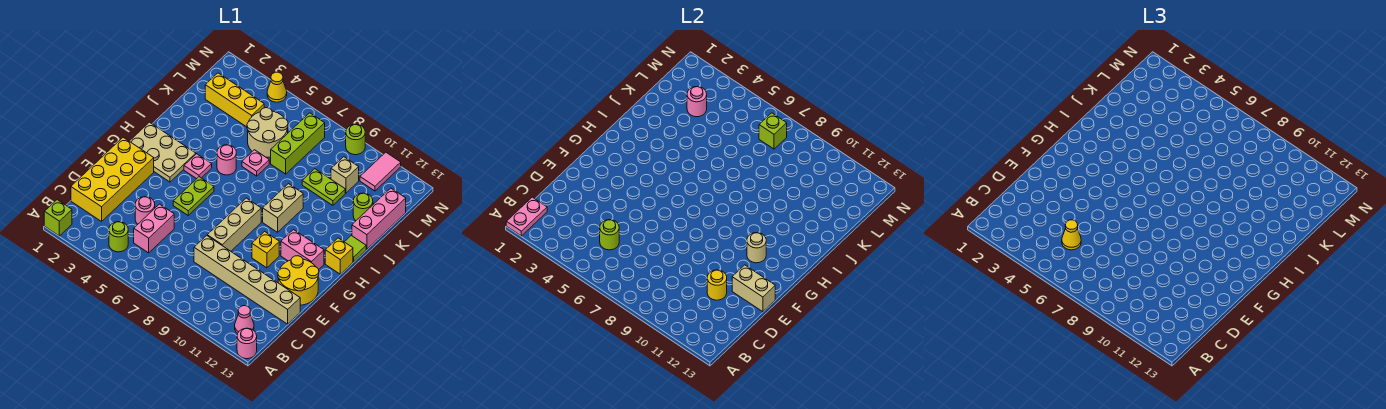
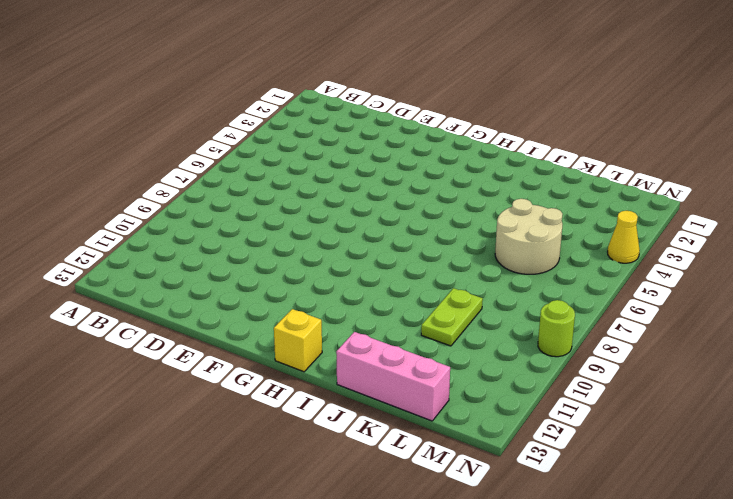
none -> lime brick A1 level 1
none -> pink round brick A13 level 1
none -> lime round brick B4 level 1
none -> pink cone B12 level 1

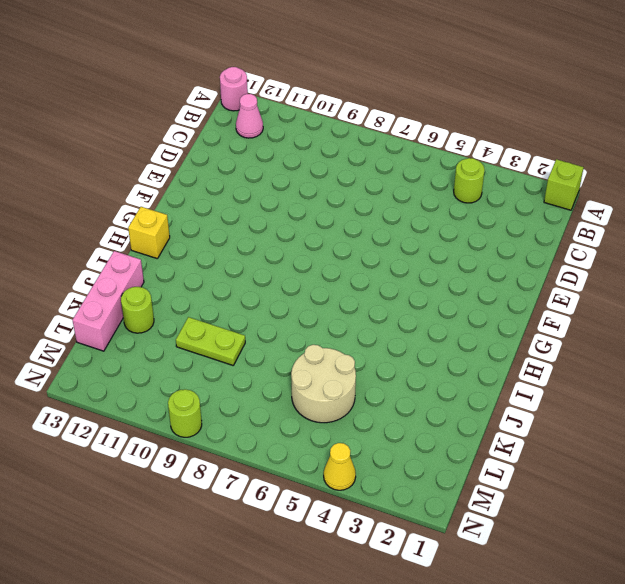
none -> yellow brick C1:F2 level 1
none -> pink brick C5:D5 level 1
none -> pink round brick D4 level 1
none -> tan brick D8:D13 level 1

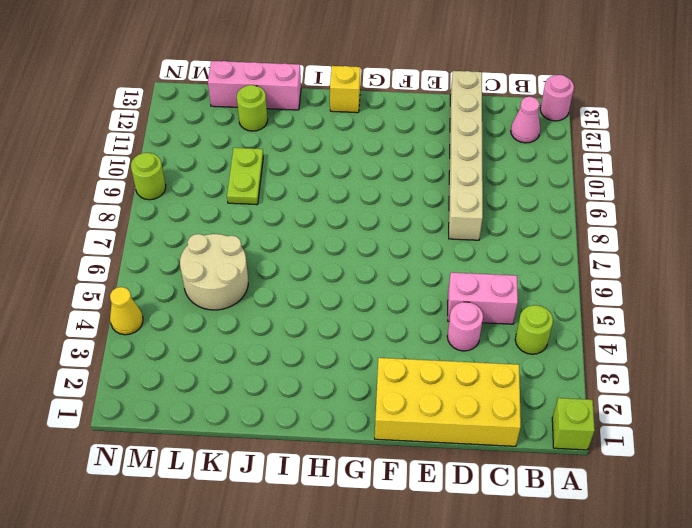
none -> tan brick E8:G8 level 1
none -> yellow round brick E12:F13 level 1
none -> lime plate F5:G5 level 1
none -> yellow brick F10 level 1

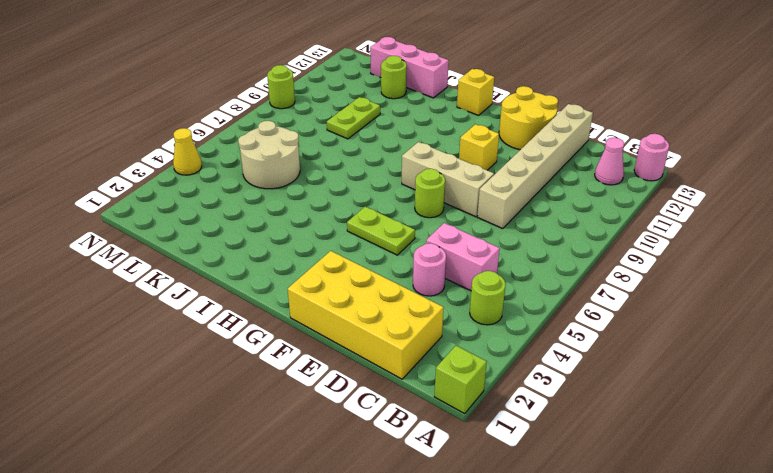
lime round brick F7 level 1 -> lime round brick C5 level 2
none -> tan plate G1:H3 level 1
none -> pink brick G11:G12 level 1
none -> pink plate H4 level 1
none -> tan brick H9:I9 level 1

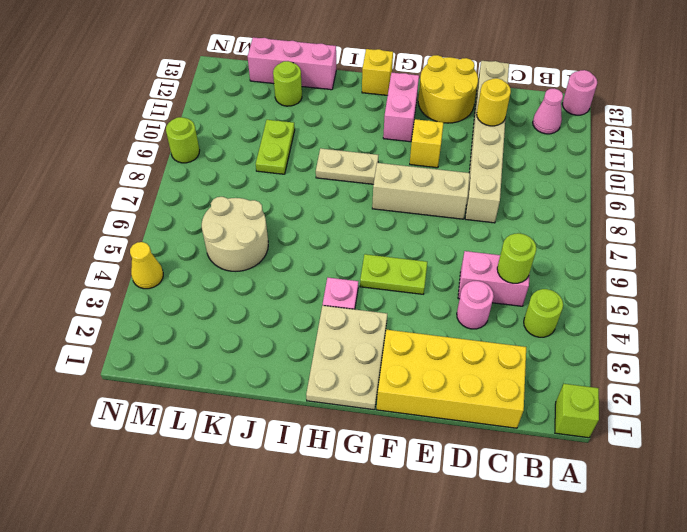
tan plate H9:I9 level 1 -> tan brick H9:I9 level 1
none -> pink round brick I5 level 1
none -> lime tile I13 level 1
none -> pink plate J6 level 1
none -> lime brick K7:M7 level 1

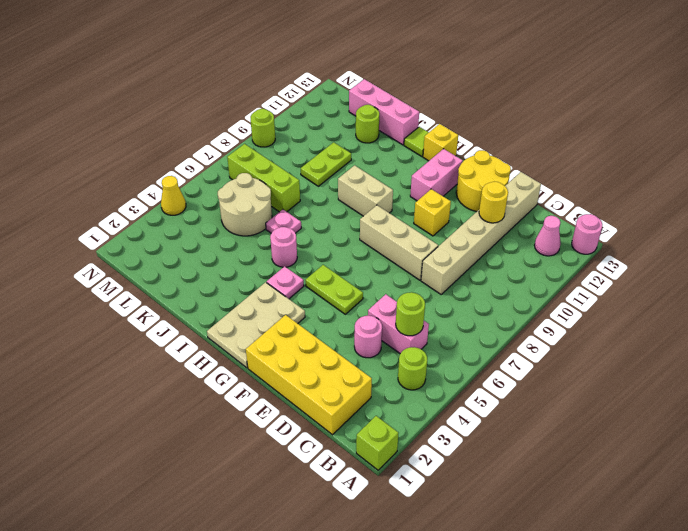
none -> yellow brick L2:L4 level 1
none -> tan brick L10 level 1
none -> pink tile M11:N11 level 1
none -> pink plate A1:B1 level 2

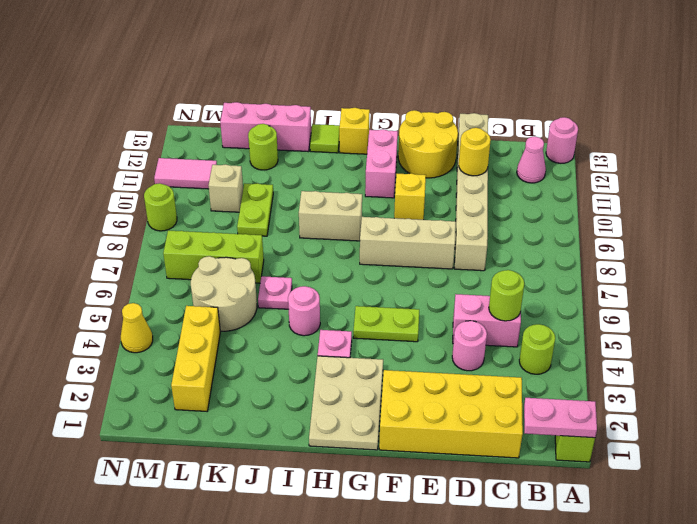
none -> tan brick E12:E13 level 2
none -> tan round brick G11 level 2
none -> pink round brick L3 level 2
none -> lime brick M7 level 2

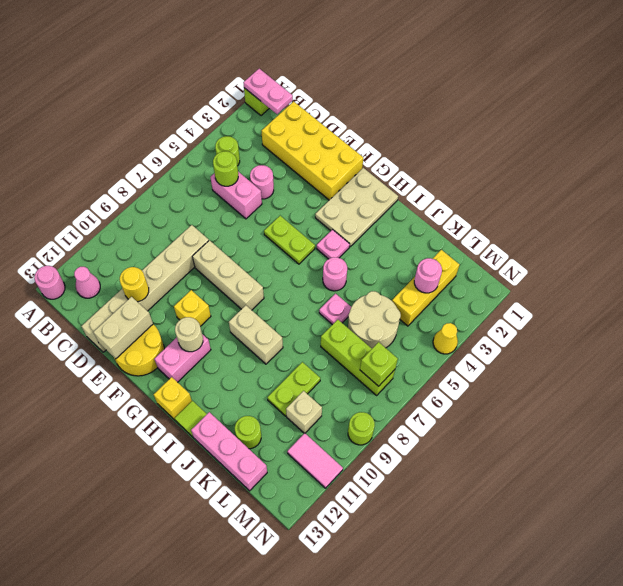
none -> yellow cone C5 level 3

